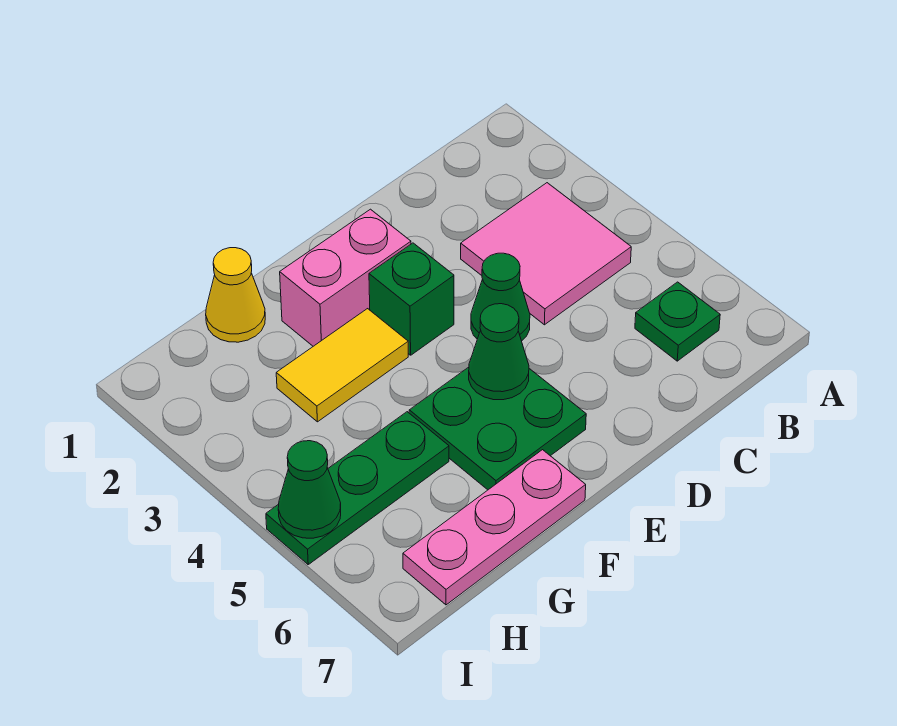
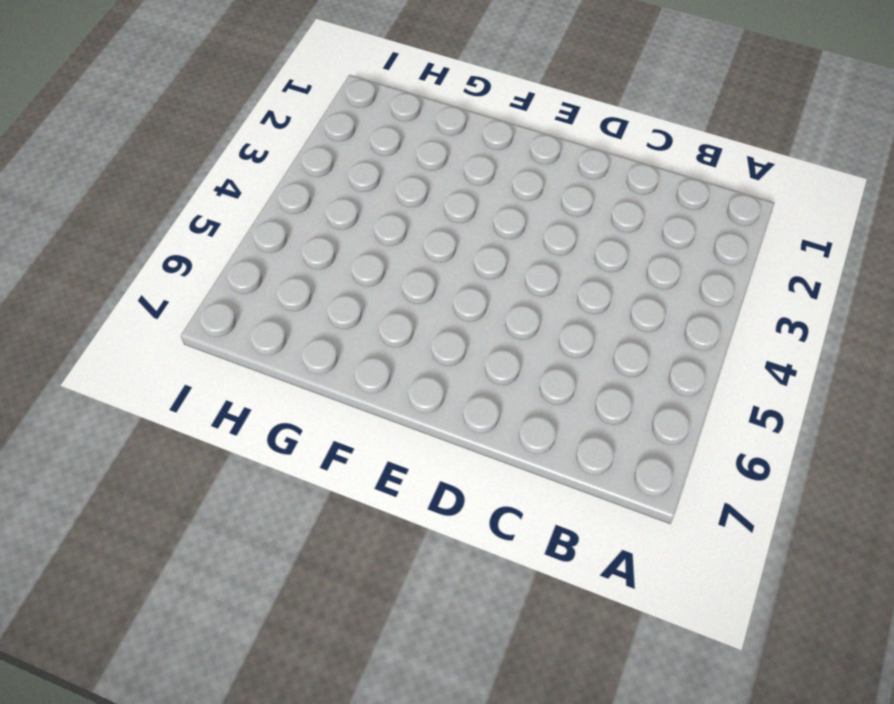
none -> pink tile B3:C4 level 1
none -> green plate B6 level 1
none -> green cone D4 level 1

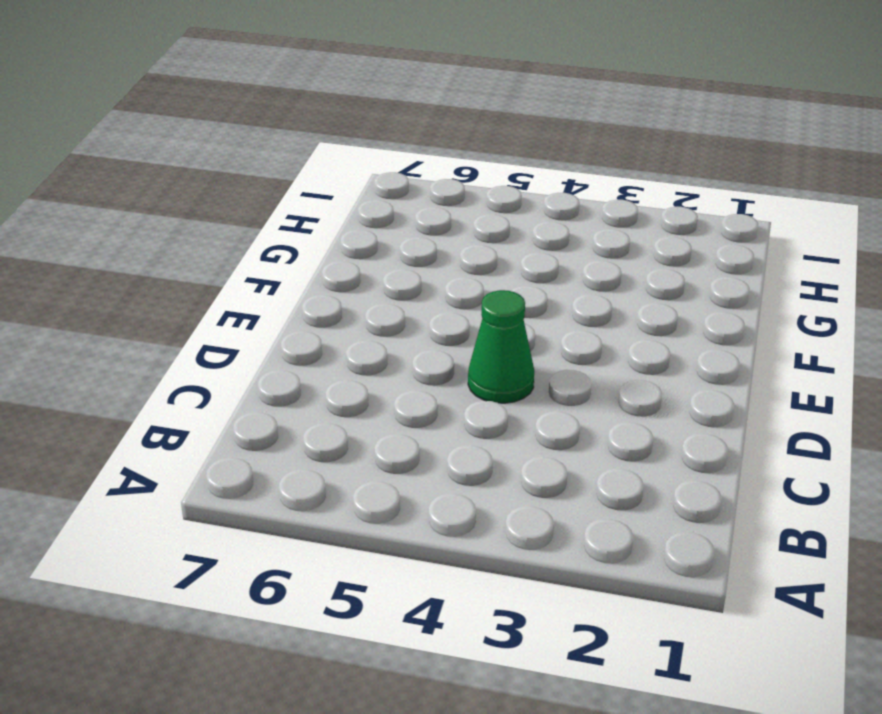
none -> pink tile B3:C4 level 1
none -> green plate B6 level 1
none -> pink brick E2:F2 level 1

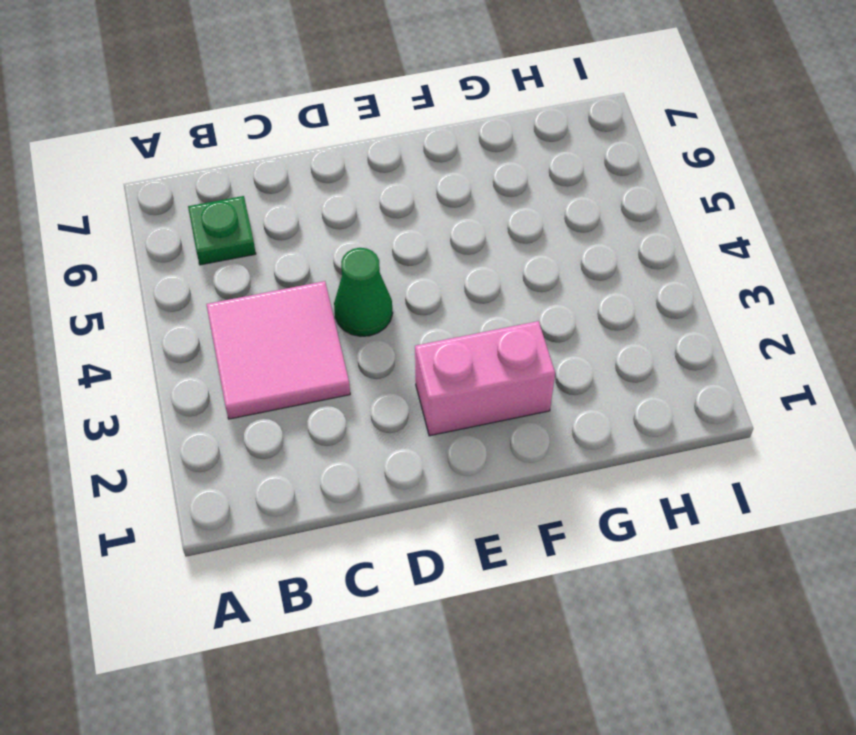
none -> green brick E3 level 1
none -> green plate E5:F6 level 1
none -> yellow tile F3:G3 level 1

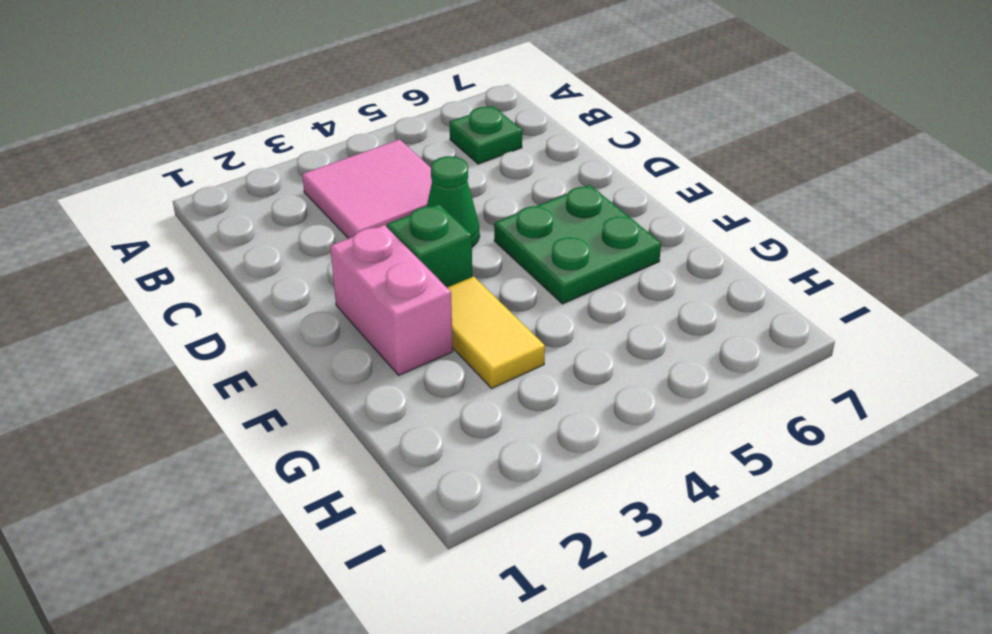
none -> pink plate F7:H7 level 1
none -> yellow cone G1 level 1
none -> green plate G5:I5 level 1

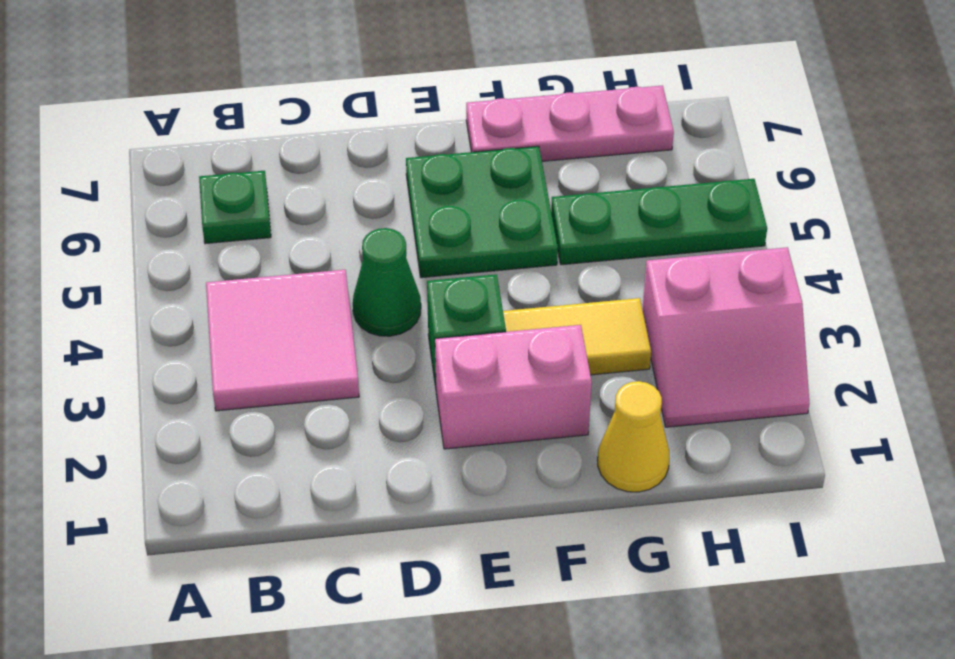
pink slope H2:I3 level 1 top 3 -> none
none -> green cone E5 level 2
none -> green cone I5 level 2

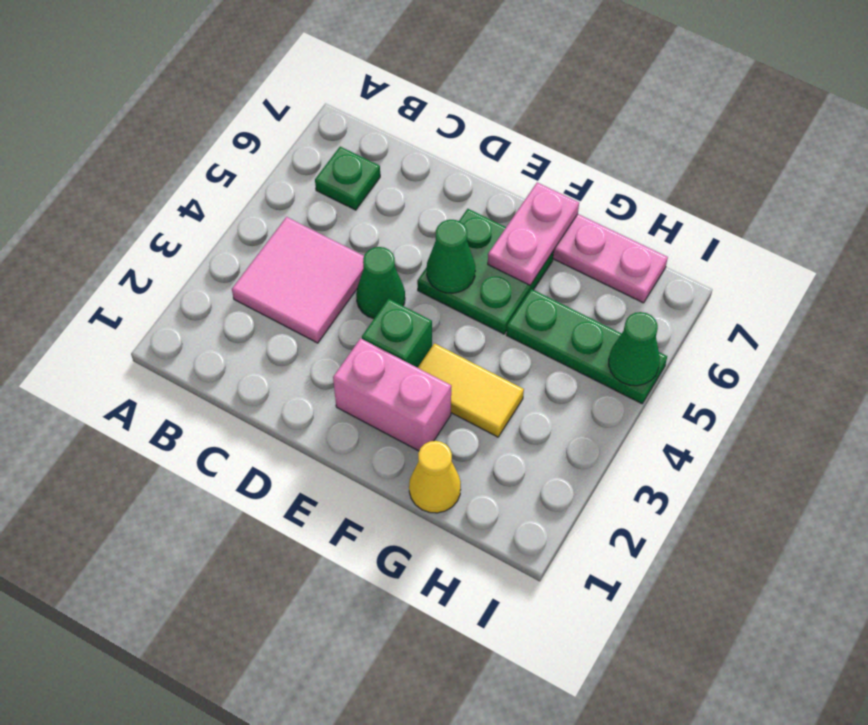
pink plate F6:F7 level 2 -> none

